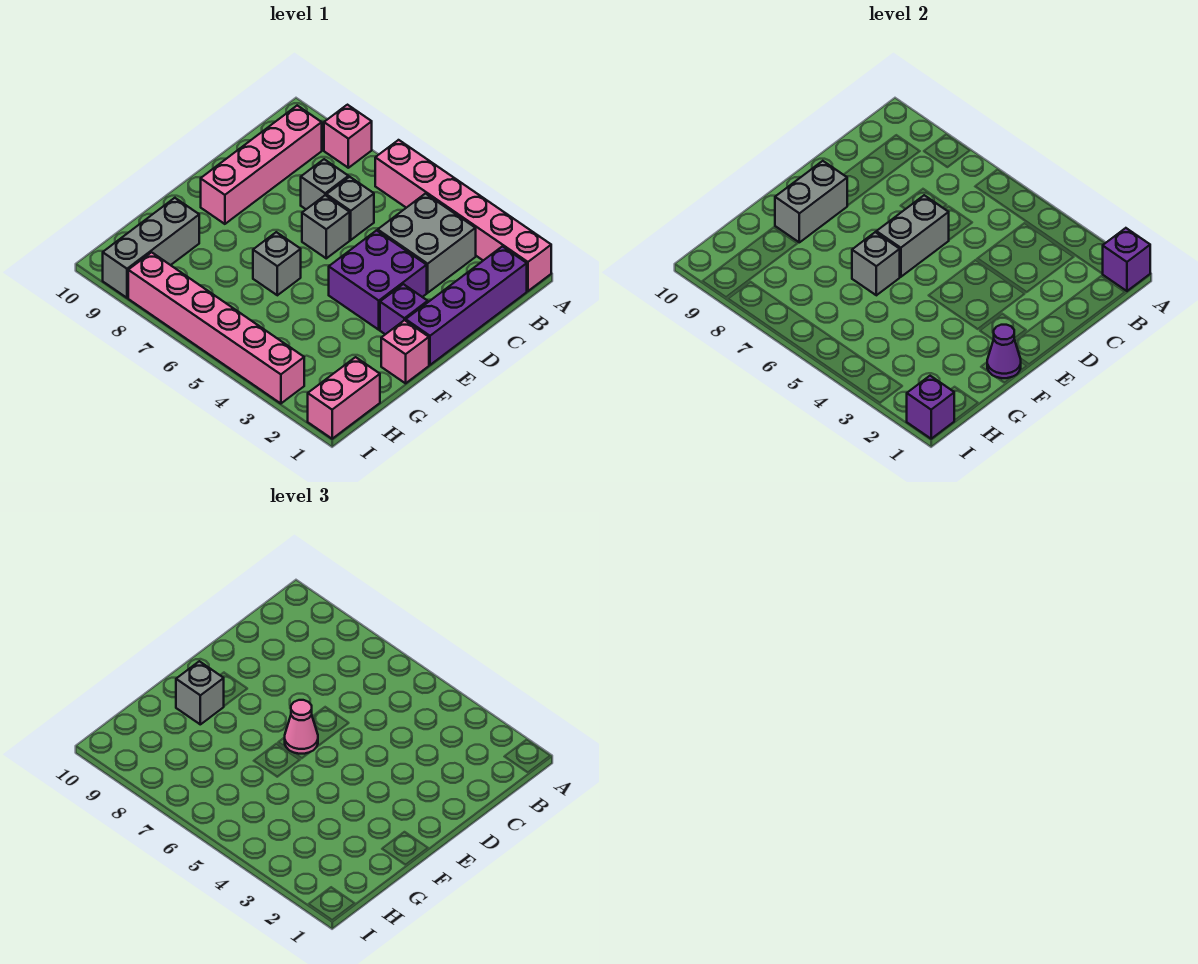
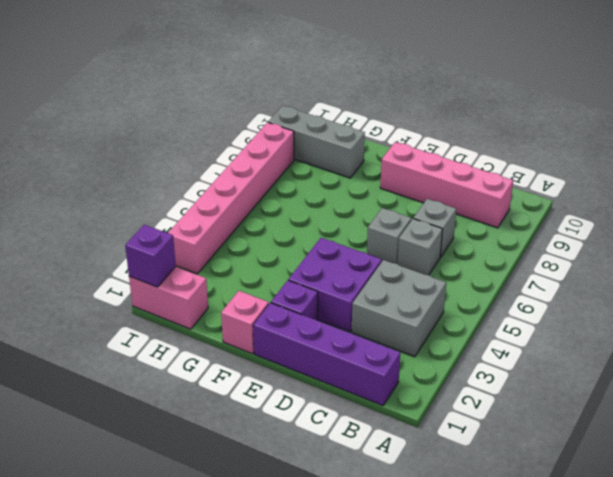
none -> pink brick A1:A6 level 1
none -> pink brick A8 level 1
none -> grey brick F6 level 1

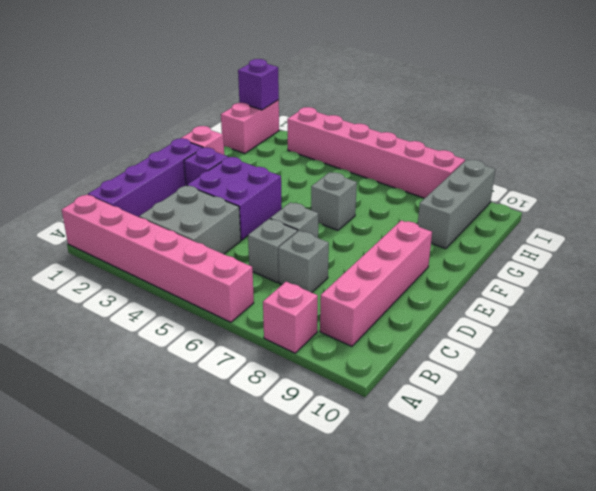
none -> purple brick A1 level 2
none -> grey brick D6:E6 level 2
none -> grey brick E9:F9 level 2

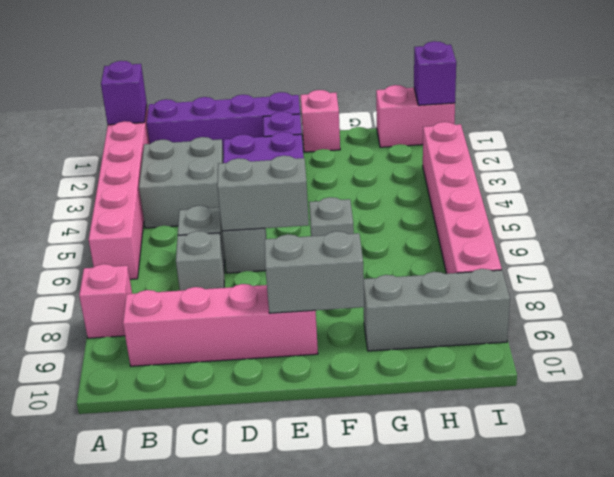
none -> purple cone F1 level 2
none -> grey brick F6 level 2
none -> pink cone E6 level 3

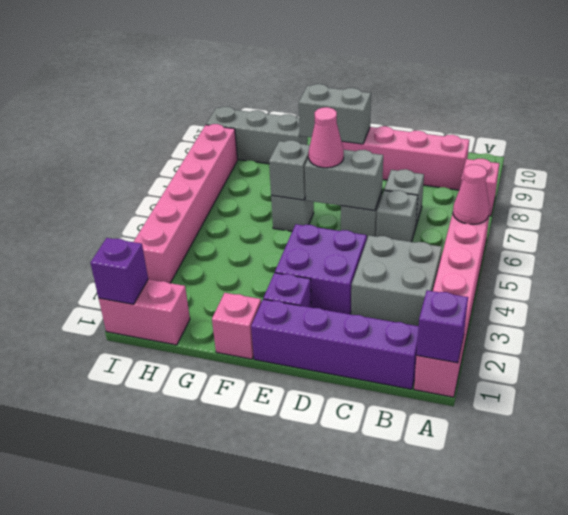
pink cone A6 level 2 -> none
none -> purple cone F1 level 2
none -> grey brick F9 level 3

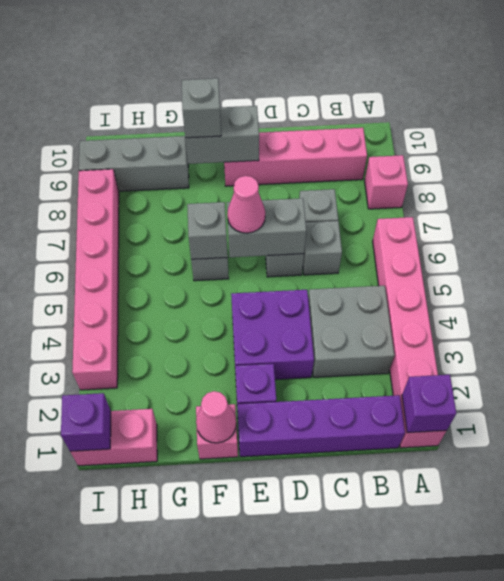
pink cone F1 level 2 -> purple cone F1 level 2

